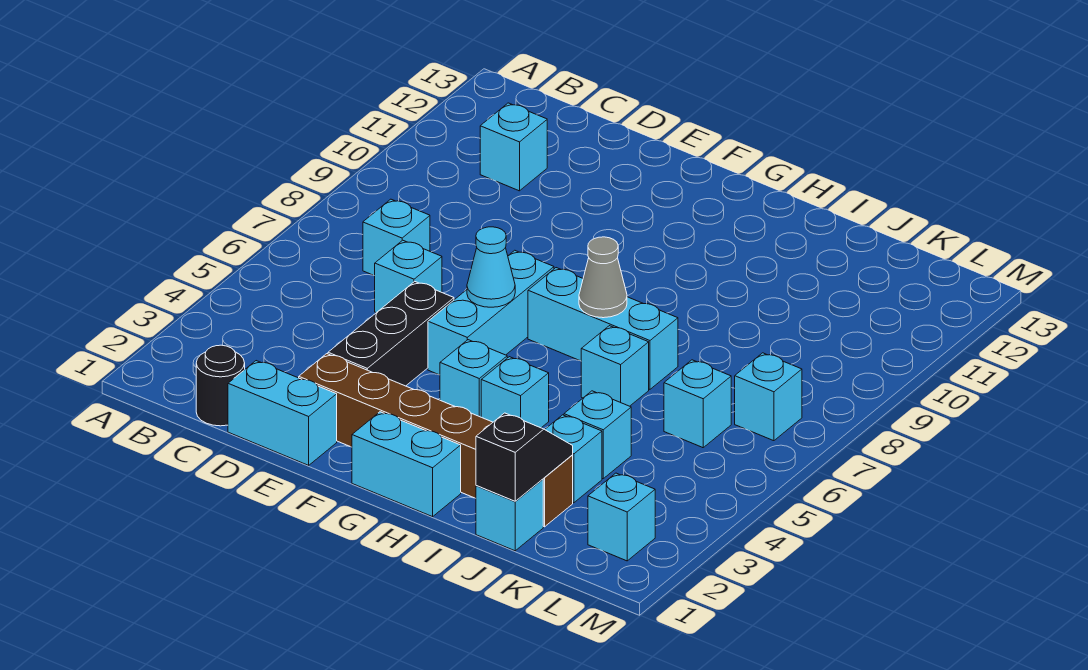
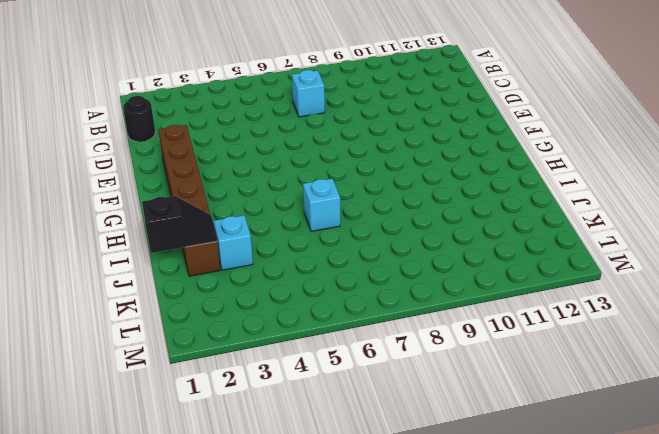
none -> cyan brick C11 level 1
none -> cyan brick D1:E1 level 1
none -> cyan brick D6 level 1

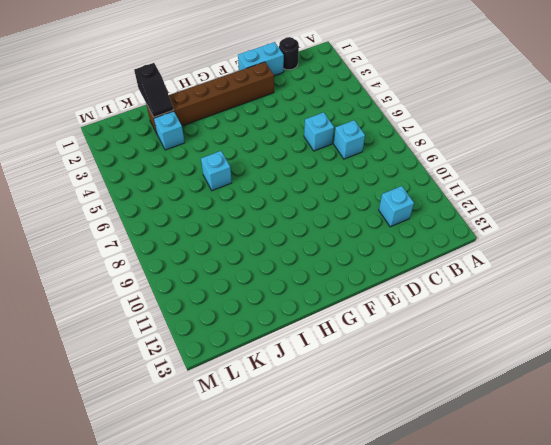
none -> black brick E3:E5 level 1
none -> cyan brick F5:F7 level 1
none -> cyan brick G1:H1 level 1

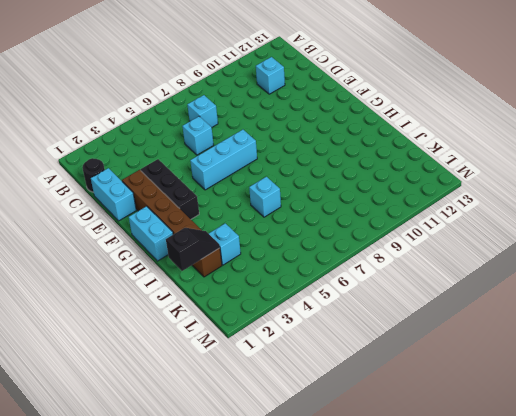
black brick E3:G3 level 1 -> black brick E3:E5 level 1
none -> cyan brick G4 level 1
none -> cyan brick G7:I7 level 1
none -> cyan brick H4 level 1

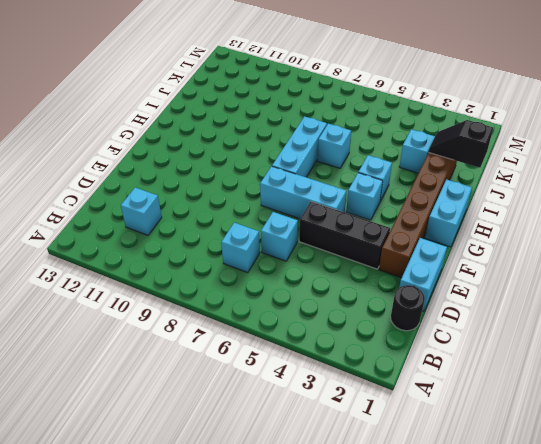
none -> cyan brick J1 level 1
none -> cyan brick J4 level 1
none -> cyan brick K6 level 1

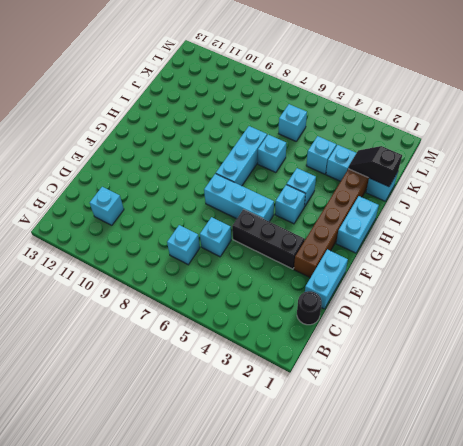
none -> cyan brick L2 level 1
none -> cyan brick L7 level 1
none -> cyan cone F6 level 2

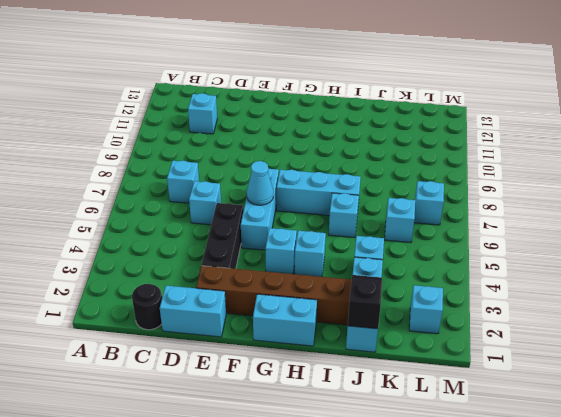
none -> grey cone H7 level 2

